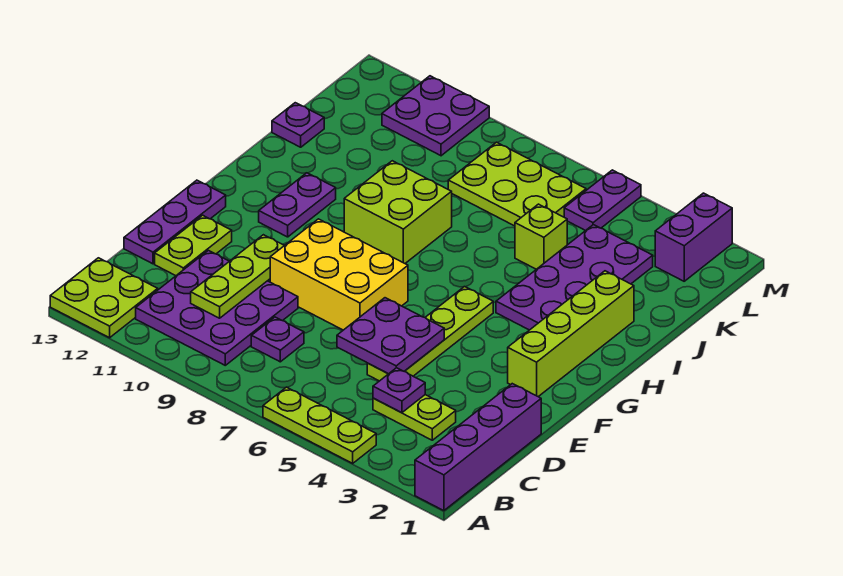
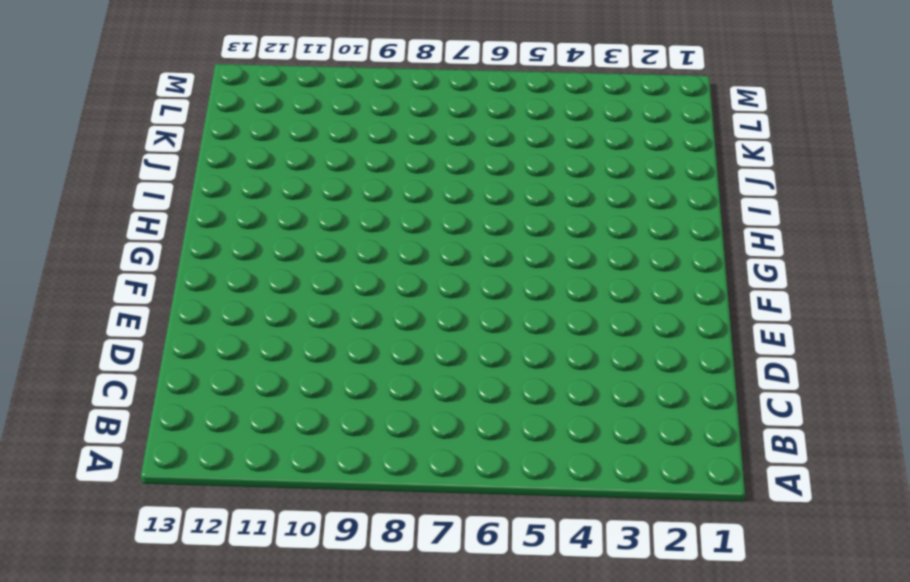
none -> purple brick A1:D1 level 1
none -> lime plate A4:A6 level 1
none -> lime plate A12:B13 level 1

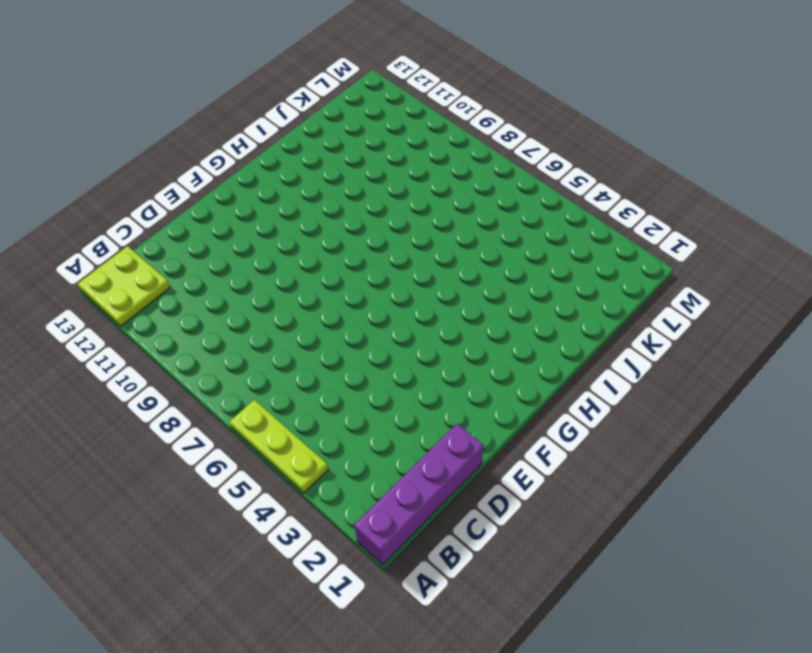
none -> purple plate B9:D11 level 1
none -> lime plate C3:C4 level 1
none -> purple plate C8 level 1

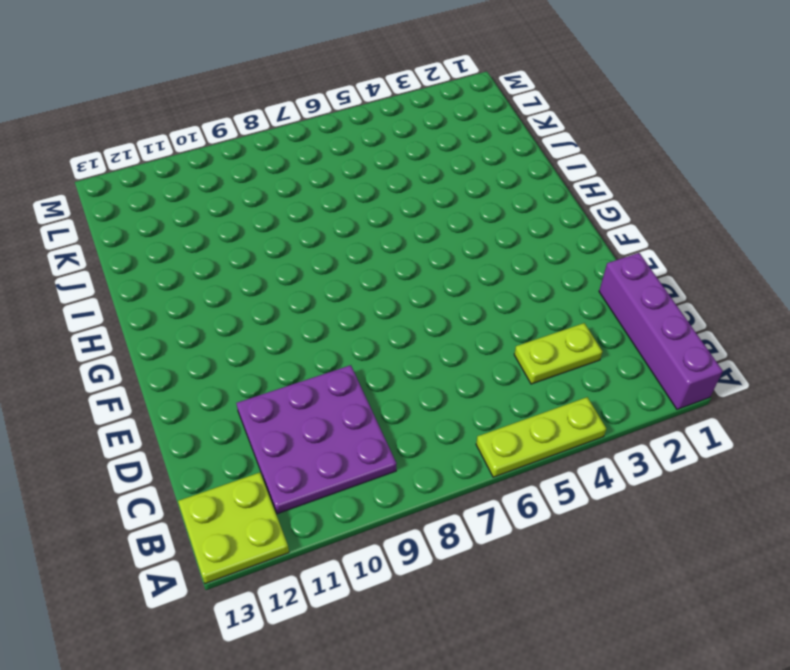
none -> purple plate C8 level 1
none -> lime plate D5:G5 level 1
none -> lime plate D12:E12 level 1

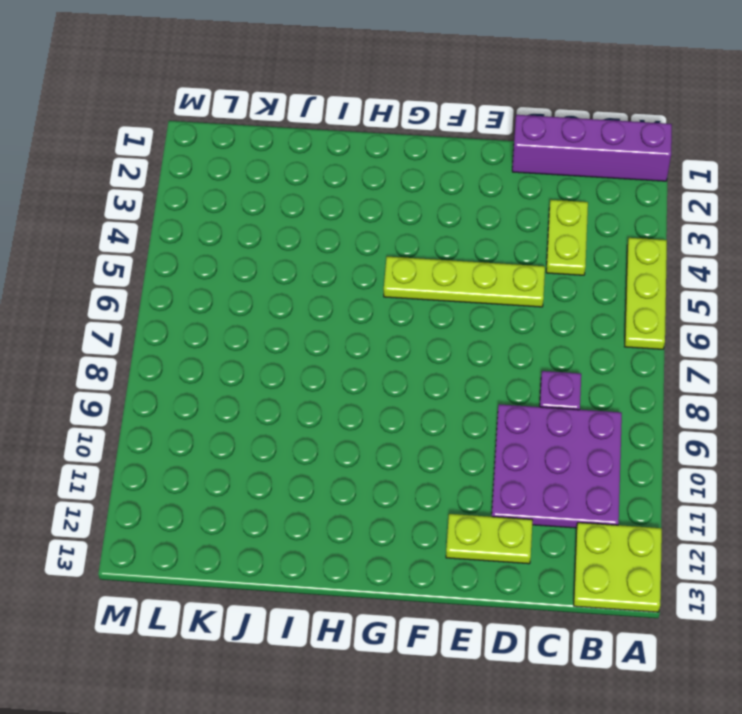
none -> purple plate D13:F13 level 1
none -> yellow brick E7:F9 level 1
none -> lime brick F2:I2 level 1

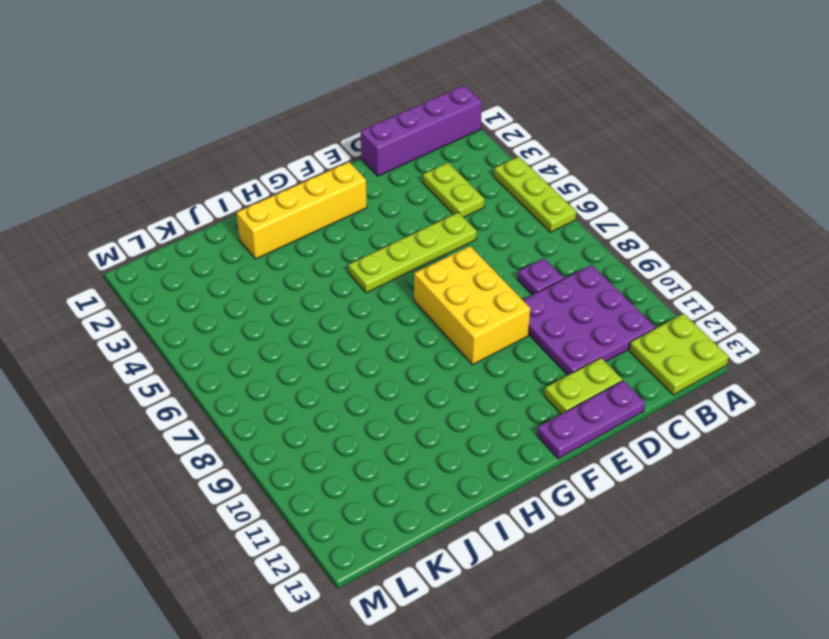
yellow brick F2:I2 level 1 -> lime brick F2:I2 level 1
none -> purple plate G11:H11 level 1
none -> purple plate H3:K4 level 1
none -> lime brick H8:I9 level 1

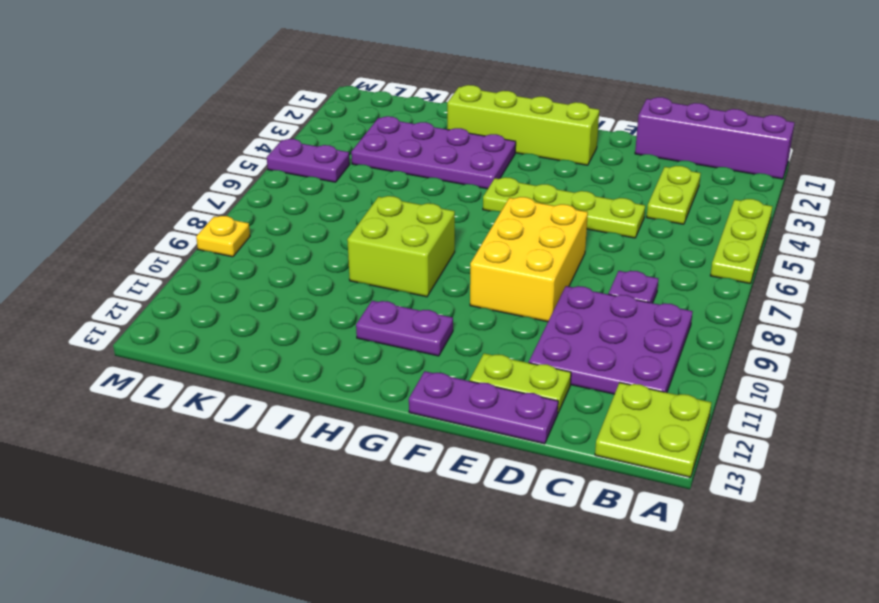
yellow plate M9 level 1 -> none
none -> lime brick J5 level 1
none -> purple plate J13 level 1
none -> lime plate K6:L8 level 1

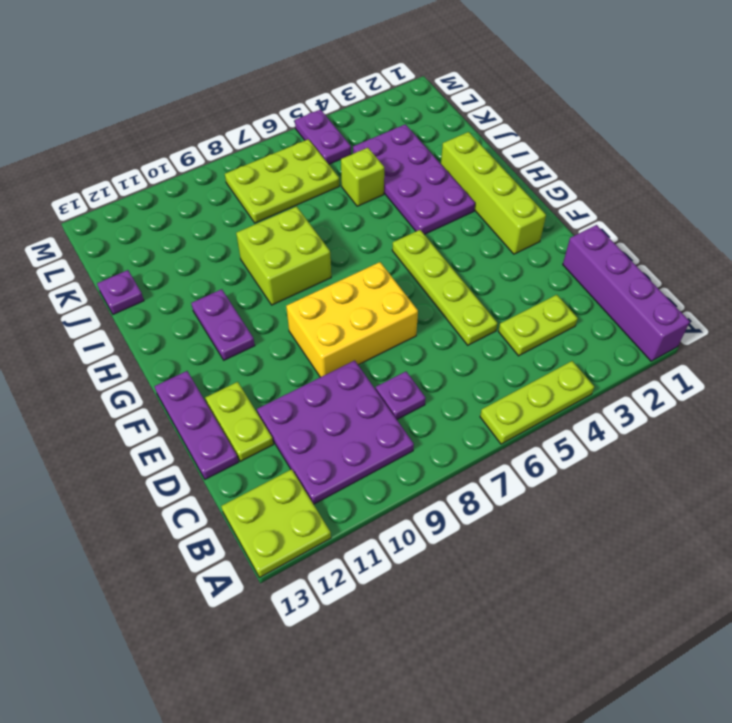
none -> purple brick L2:M2 level 1
none -> purple plate L10:M11 level 1
none -> purple plate C4 level 2

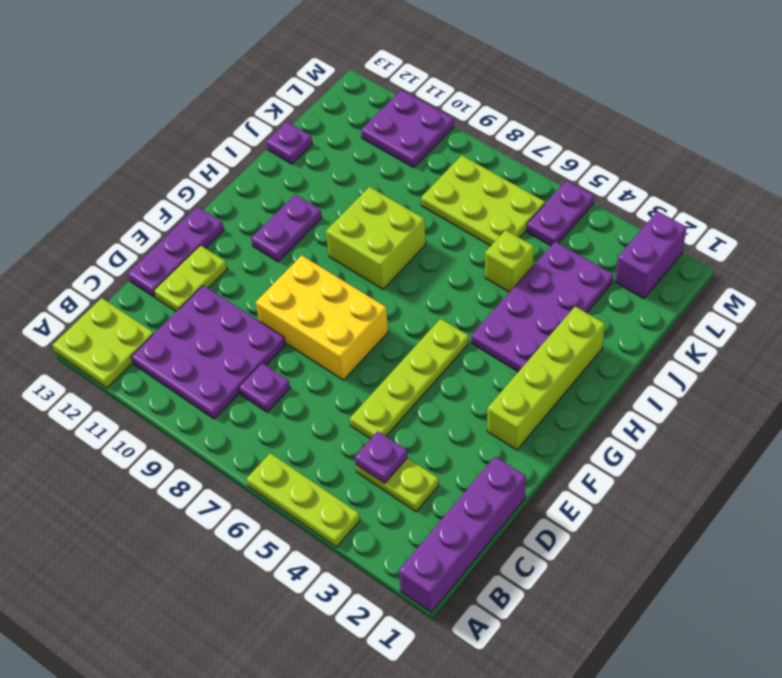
none -> lime plate C10:E10 level 2
none -> purple plate D5:E6 level 2

